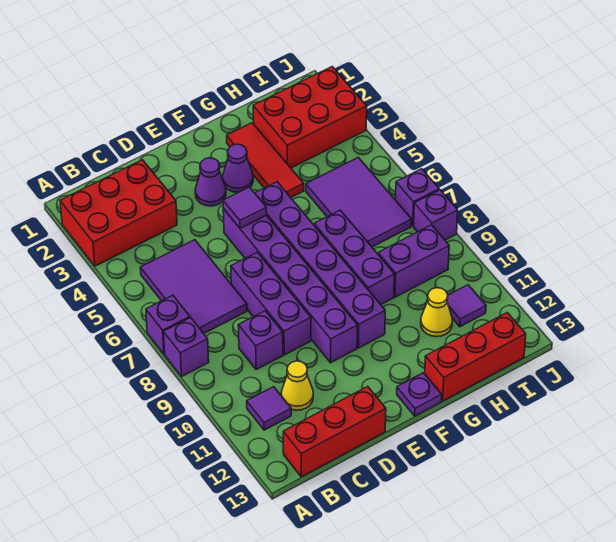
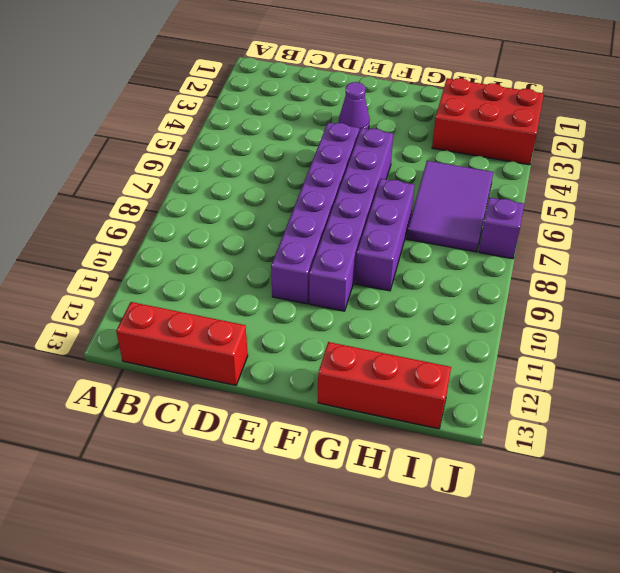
none -> red brick A2:C3 level 1
none -> purple brick A7 level 1
none -> purple brick A8 level 1

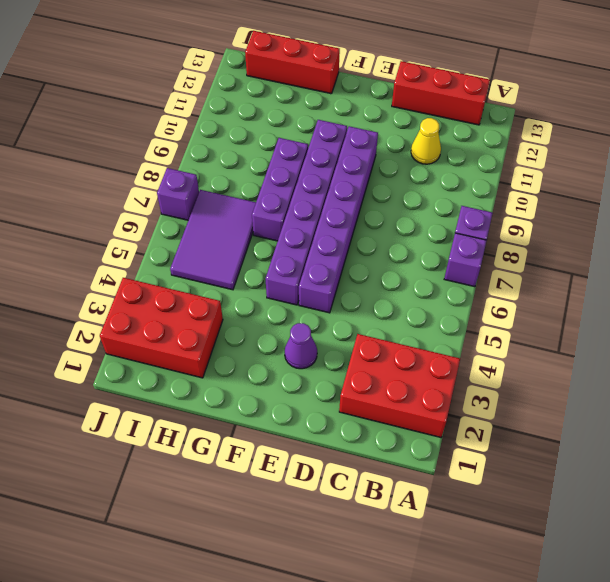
none -> purple tile B5:C7 level 1
none -> purple tile B11 level 1
none -> purple brick C9 level 1

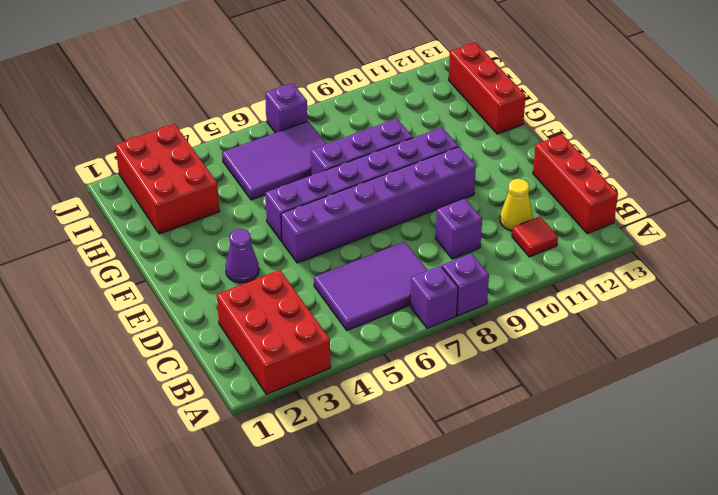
red tile B11 level 1 -> purple tile B11 level 1
none -> purple brick D7:D9 level 1
none -> purple cone F3 level 1
none -> purple plate F13 level 1

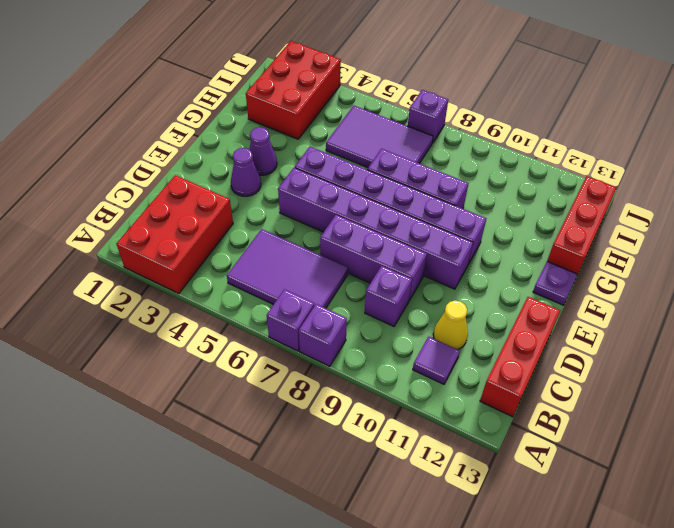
none -> red tile G2:G4 level 1
none -> purple brick H9:I9 level 1
none -> yellow cone H11 level 1

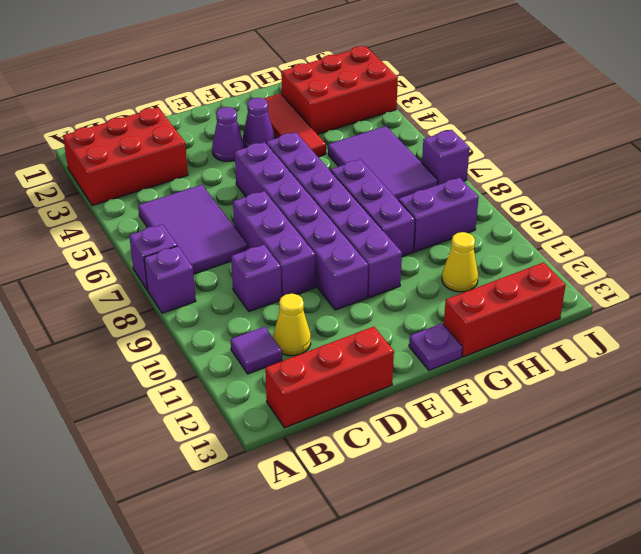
none -> purple tile I11 level 1
none -> purple brick J8 level 1
none -> purple tile E5 level 2

